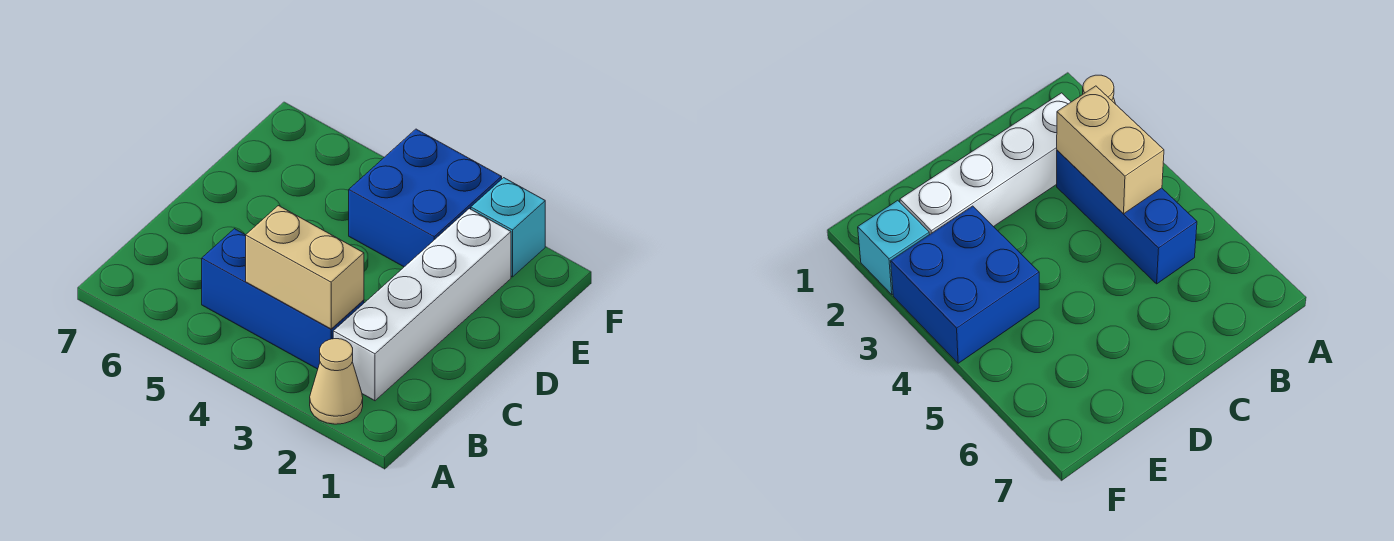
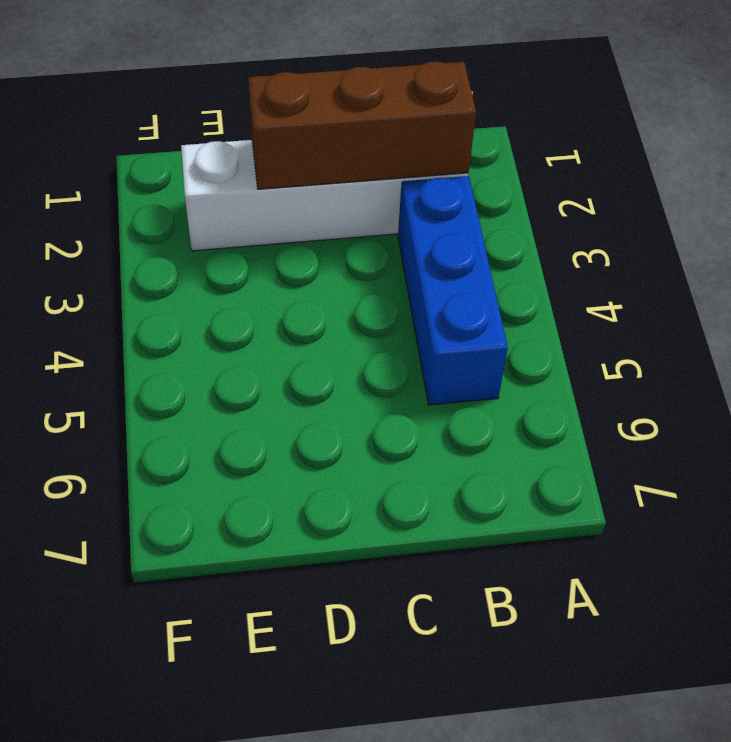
brown brick B2:D2 level 2 -> none
none -> tan cone A2 level 1
none -> blue brick E3:F4 level 1

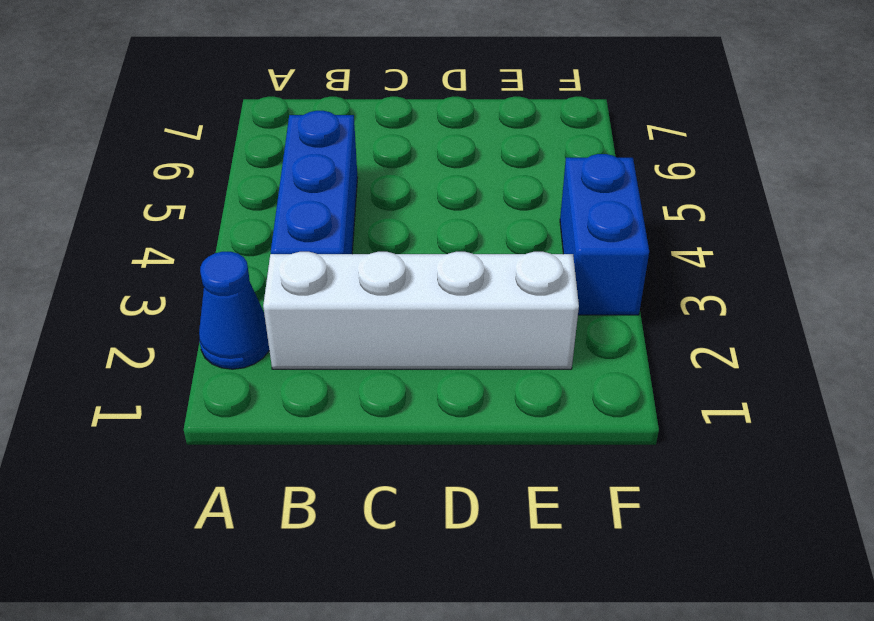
blue cone A2 level 1 -> tan cone A2 level 1
blue brick F3:F4 level 1 -> blue brick E3:F4 level 1
none -> cyan brick F2 level 1
none -> tan brick B3:B4 level 2

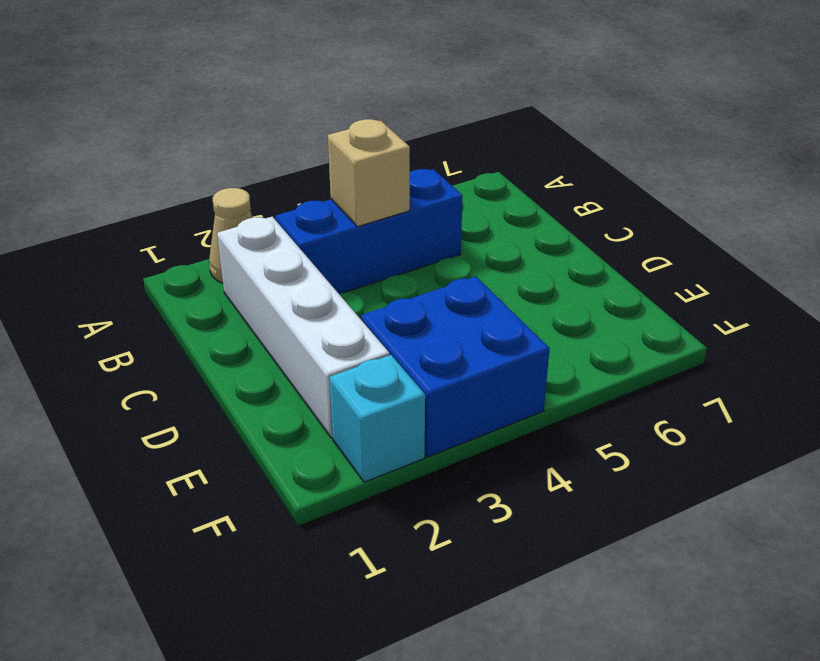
tan brick B4 level 2 -> tan brick B3:B4 level 2

